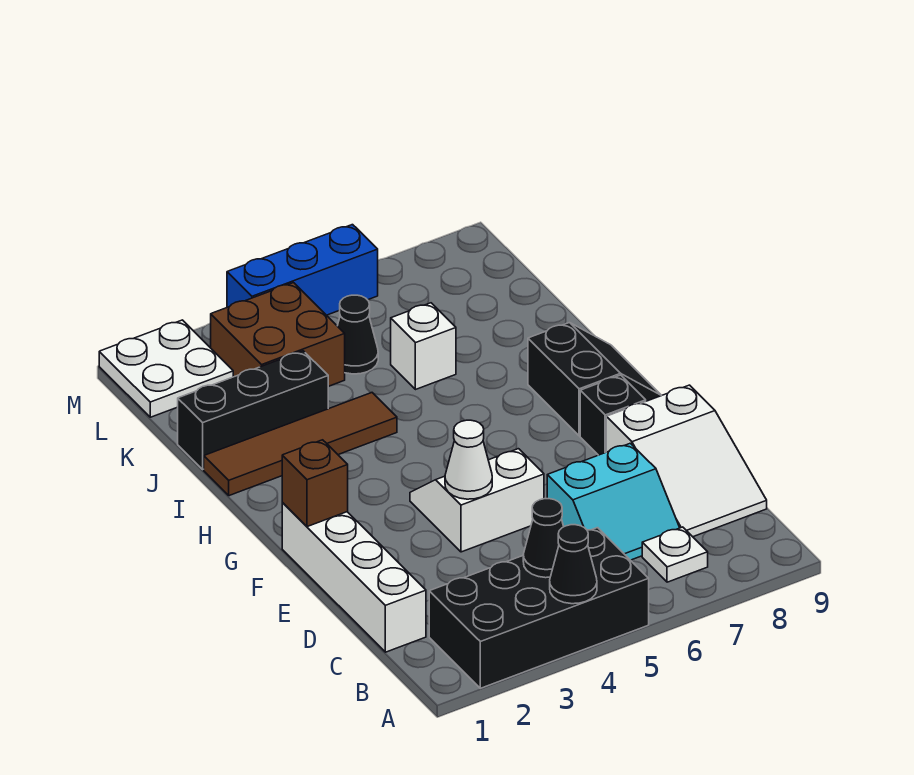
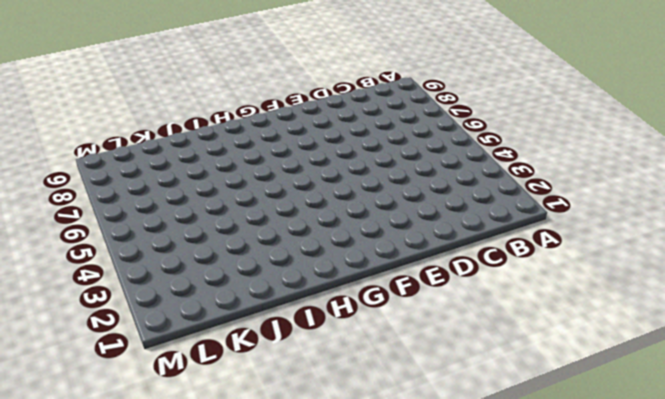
none -> black brick A2:B5 level 1
none -> white plate B7 level 1
none -> white brick C1:F1 level 1

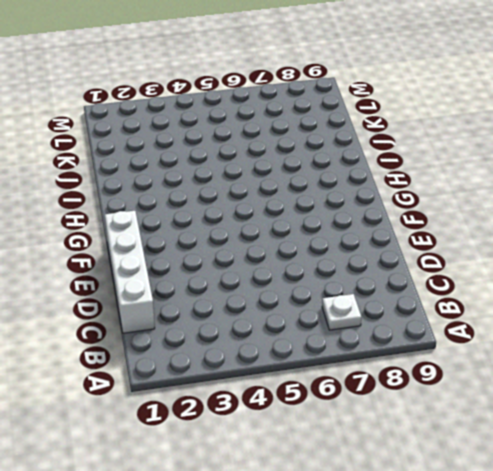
none -> black brick A2:B5 level 1
none -> cyan slope C6:D7 level 1 top D
none -> white slope C8:E9 level 1 top E

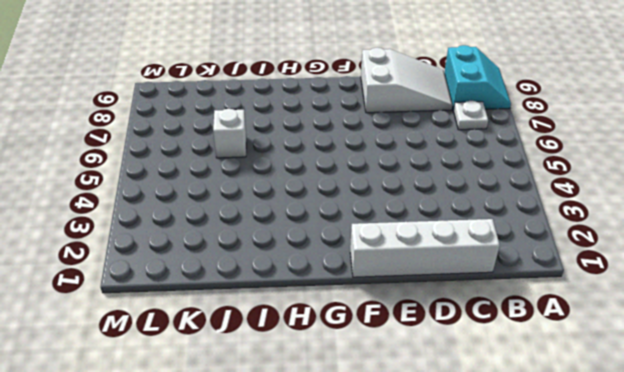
cyan slope A8:B9 level 1 top B -> cyan slope C6:D7 level 1 top D
none -> black brick A2:B5 level 1
none -> white slope E4:F5 level 1 top E
none -> black brick F8 level 1

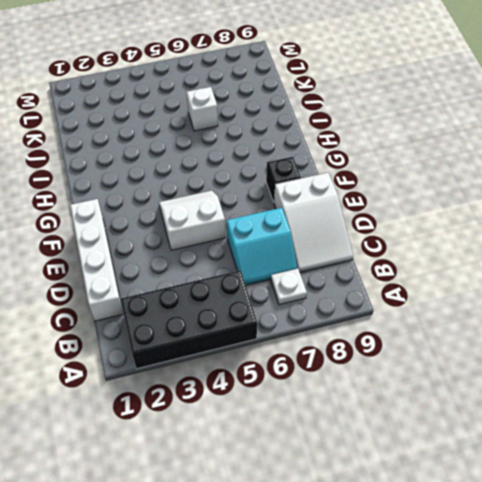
none -> black slope G8:H9 level 1 top 8
none -> brown tile I1:I4 level 1
none -> black brick J1:J3 level 1

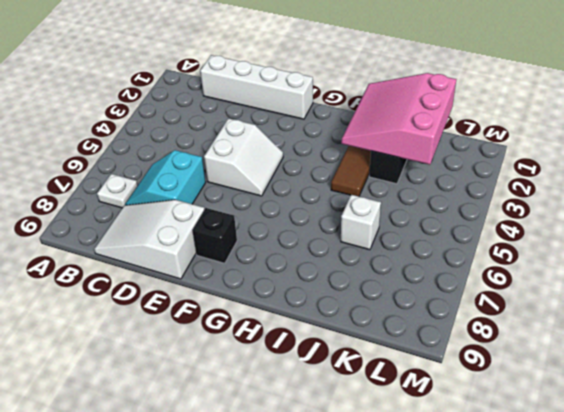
pink slope I1:K3 level 2 top K -> none
none -> black brick A2:B5 level 1
none -> black slope G8:H9 level 1 top 8
none -> brown brick K3:L4 level 1

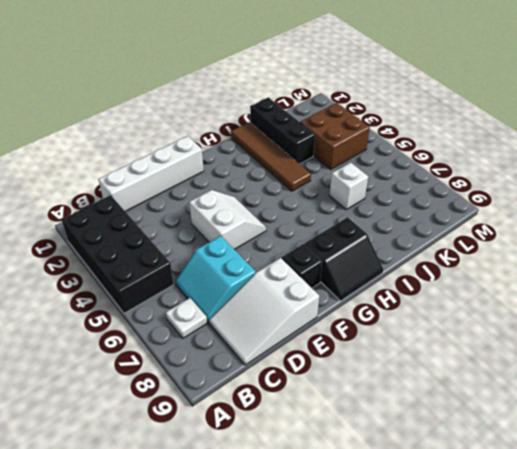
none -> black cone K5 level 1
none -> white plate L1:M2 level 1
none -> blue brick M4:M6 level 1

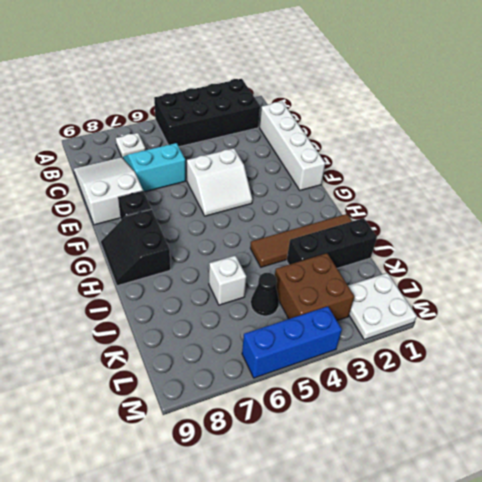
none -> black cone A4 level 2
none -> black cone B4 level 2
none -> white cone E4 level 2

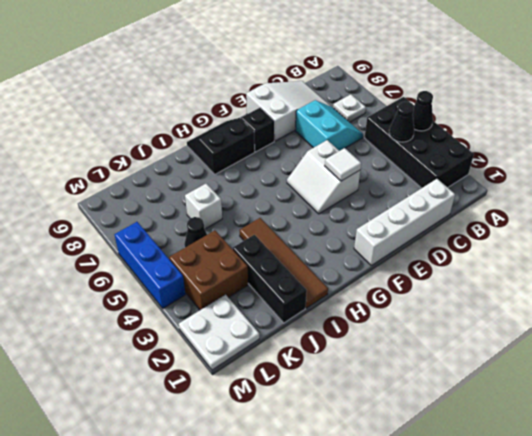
white tile E4 level 2 -> white cone E4 level 2
none -> brown brick F1 level 2

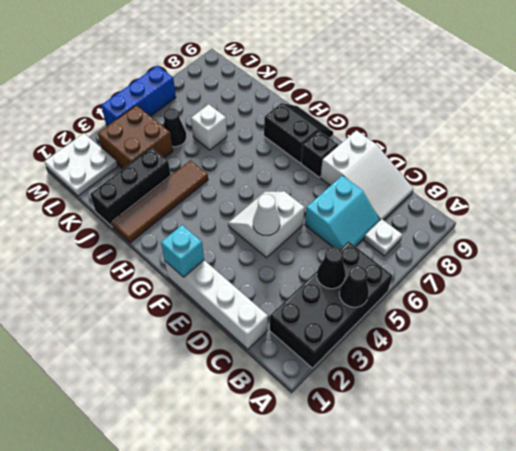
cyan brick F1 level 2 -> brown brick F1 level 2

